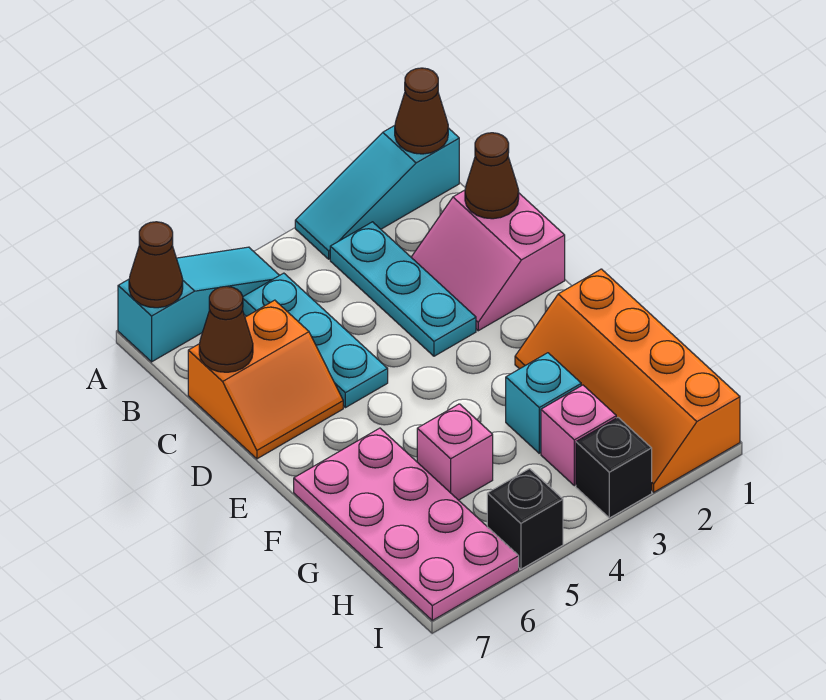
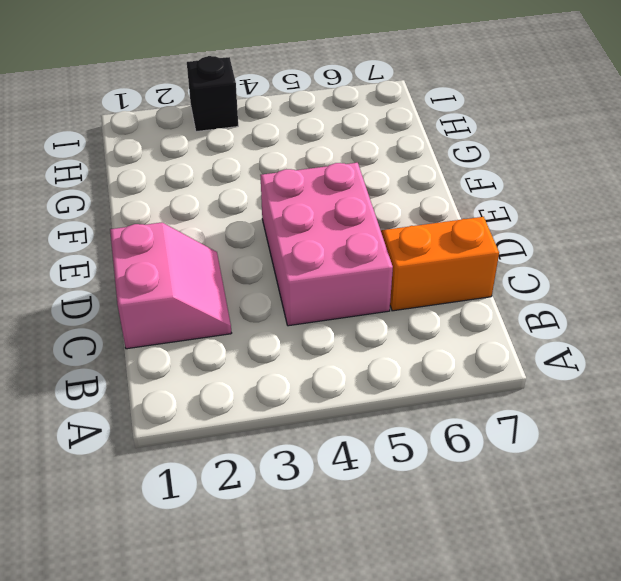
pink brick C4:E5 level 1 -> cyan plate B5:D5 level 1
none -> cyan slope A1:A3 level 1 top 1
none -> cyan slope A5:A7 level 1 top 7
none -> cyan plate B3:D3 level 1

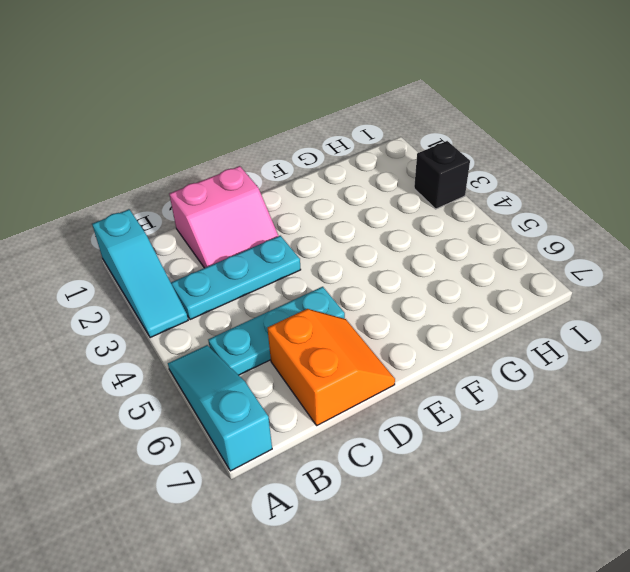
none -> orange slope F1:I2 level 1 top 1
none -> pink plate F6:I7 level 1
none -> cyan brick G3 level 1

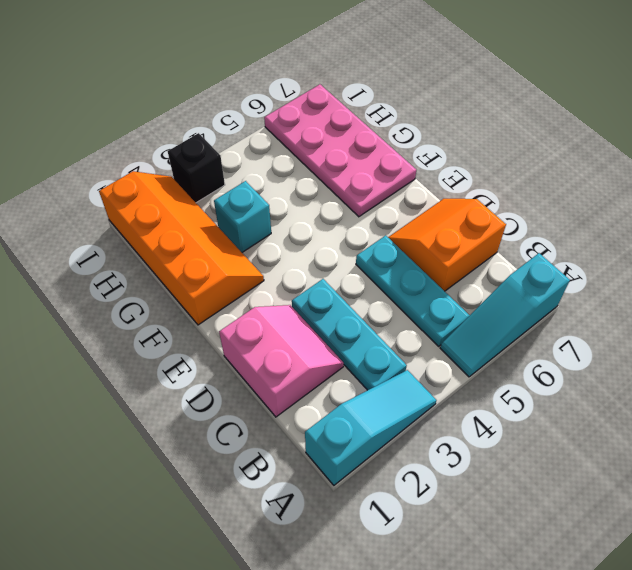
none -> pink brick G5 level 1
none -> pink brick H3 level 1
none -> black brick I5 level 1

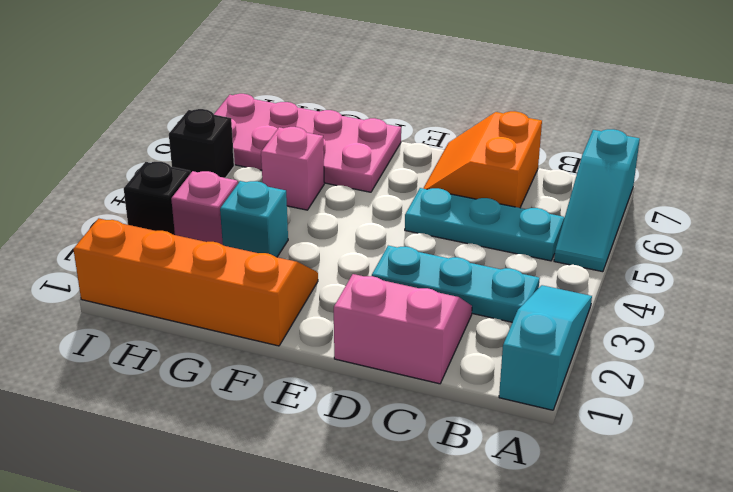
none -> brown cone A1 level 2
none -> brown cone A7 level 2
none -> brown cone C1 level 2

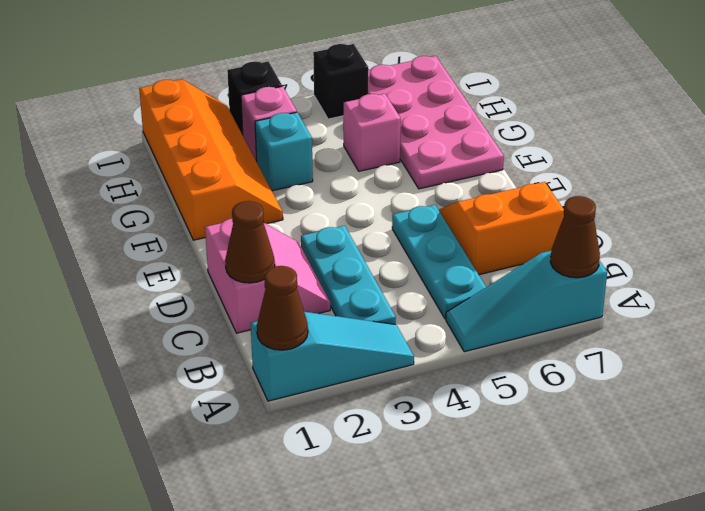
none -> brown cone C7 level 2

